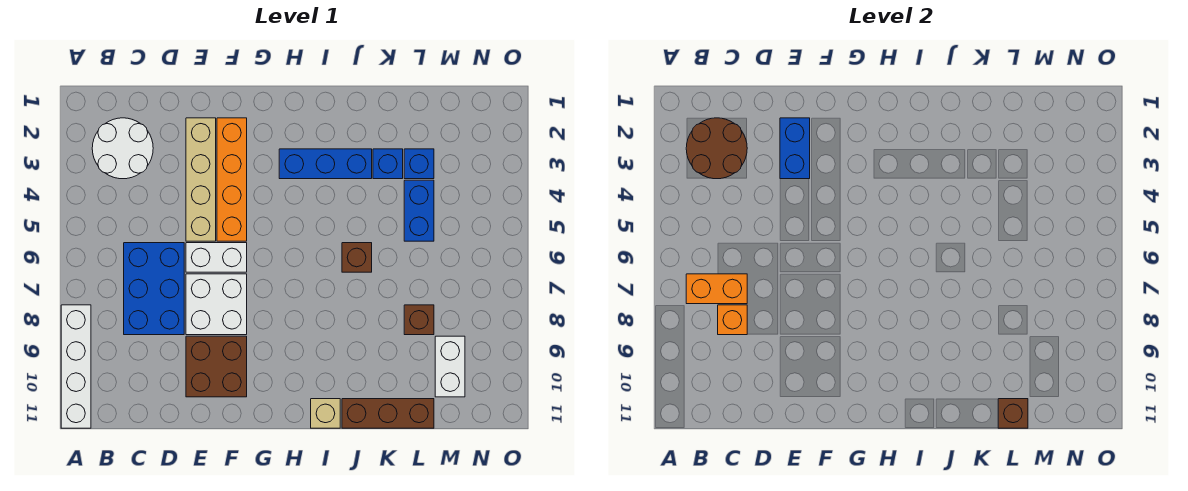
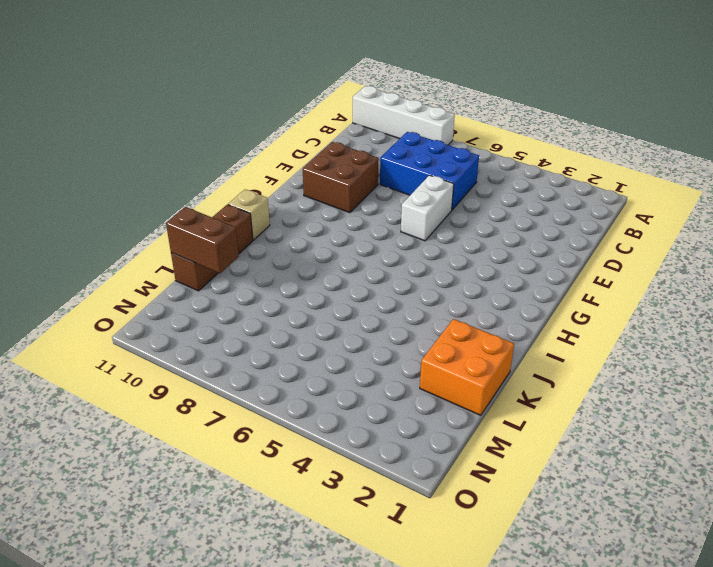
orange brick K1:L2 level 1 -> none
brown brick L10:L11 level 2 -> brown brick L11 level 2
none -> white round brick B2:C3 level 1
none -> tan brick E2:E5 level 1
none -> white brick E7:F8 level 1

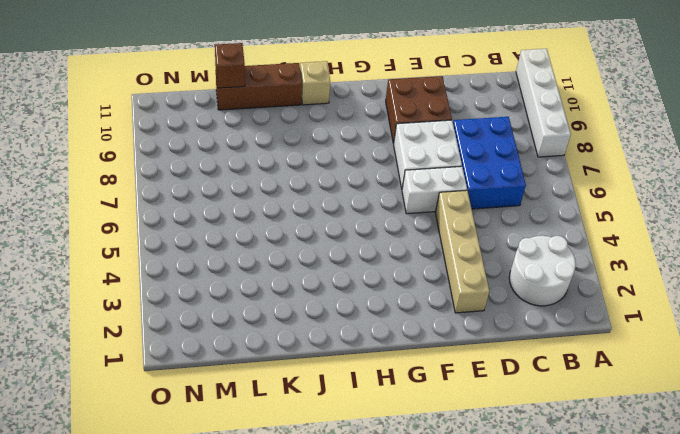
none -> orange brick F2:F5 level 1
none -> blue brick H3:J3 level 1
none -> brown brick J6 level 1

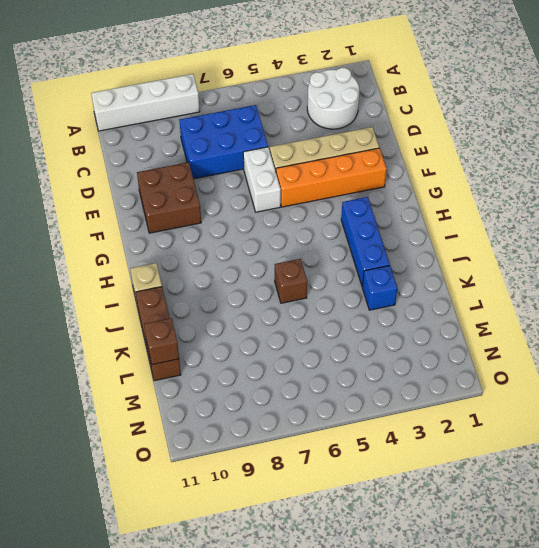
none -> white brick E7:F8 level 1
none -> blue brick L3 level 1
none -> blue brick L4:L5 level 1

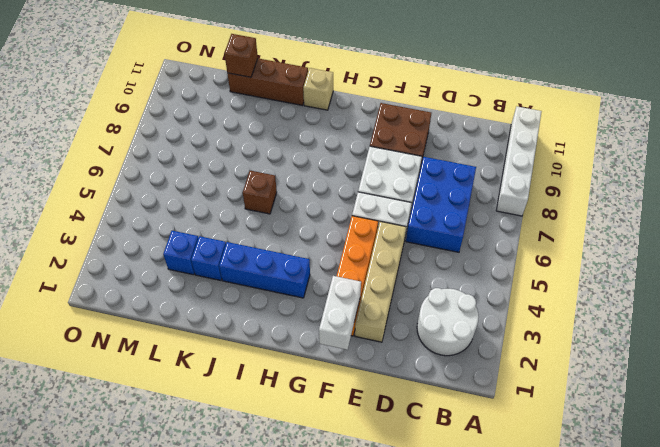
white brick F1:F2 level 2 -> white brick M9:M10 level 1
none -> blue brick L4:L5 level 1
none -> brown brick L8 level 1
none -> brown round brick B2:C3 level 2

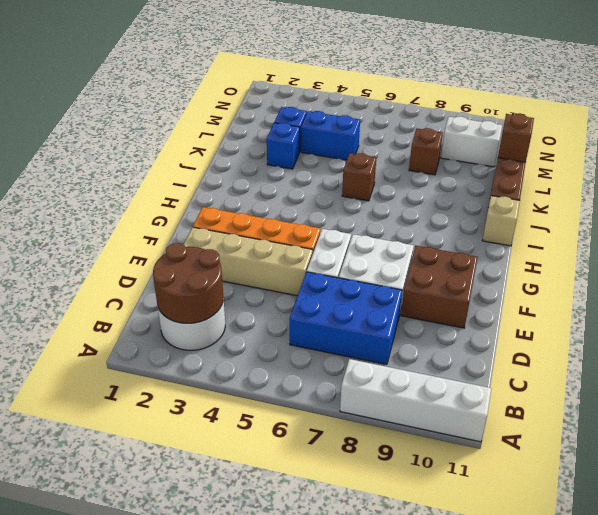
none -> blue brick H3:J3 level 1
none -> orange brick B7:C7 level 2
none -> orange brick C8 level 2

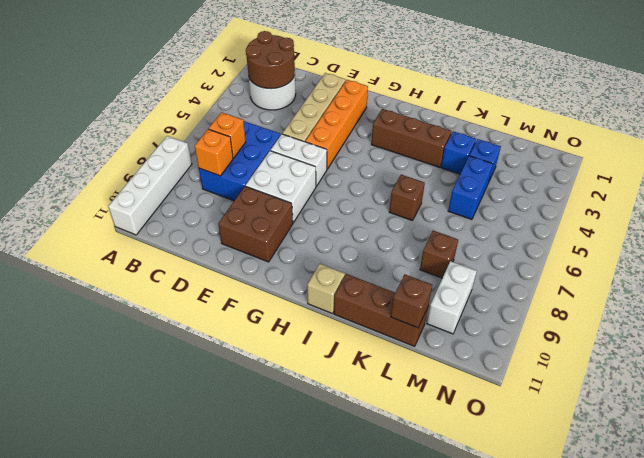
orange brick C7 level 2 -> orange brick B7:C7 level 2
brown brick H3:J3 level 1 -> blue brick H3:J3 level 1
none -> blue brick E2:E3 level 2

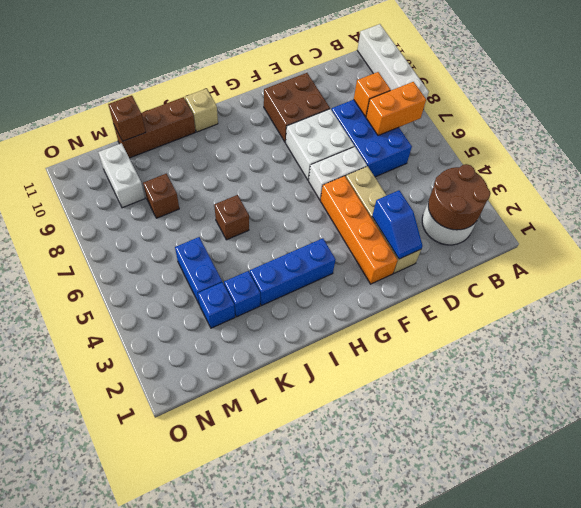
blue slope E2:E3 level 2 top 3 -> blue brick E2:E3 level 2

